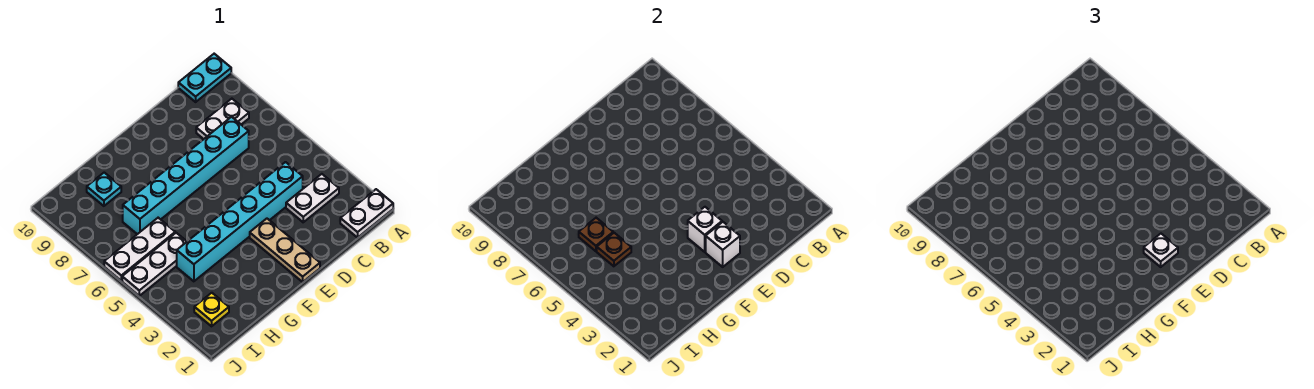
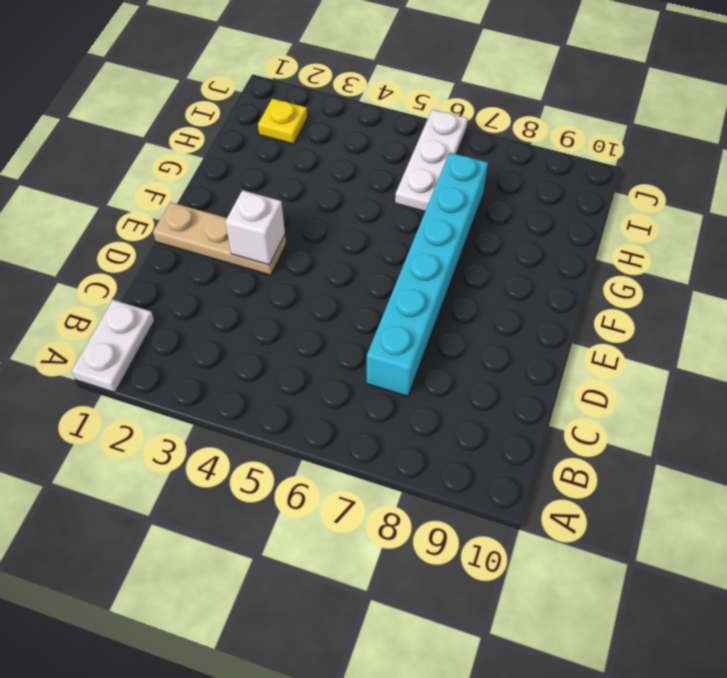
none -> cyan plate A10:B10 level 1
none -> white plate B3:C3 level 1
none -> white plate B8:C8 level 1

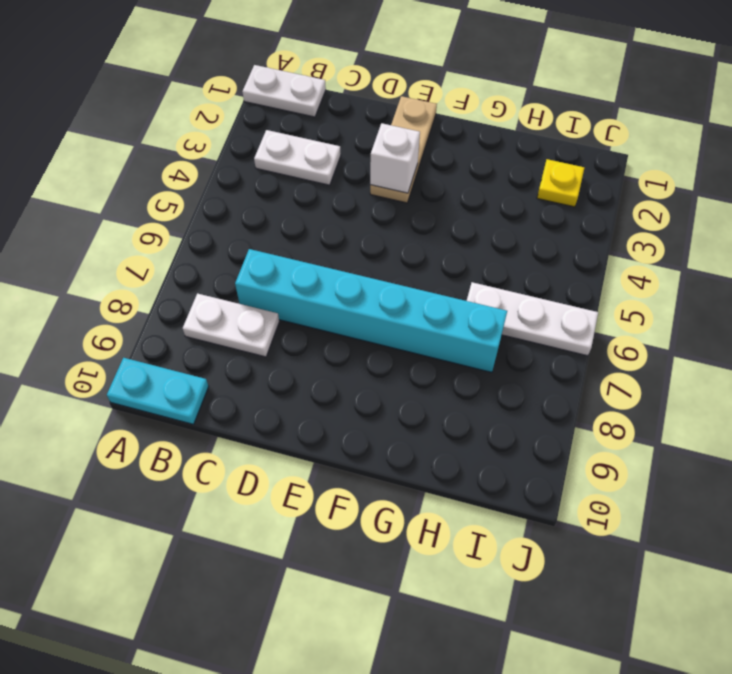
none -> cyan brick C4:H4 level 1
none -> white plate H5:J5 level 1
none -> cyan plate H9 level 1

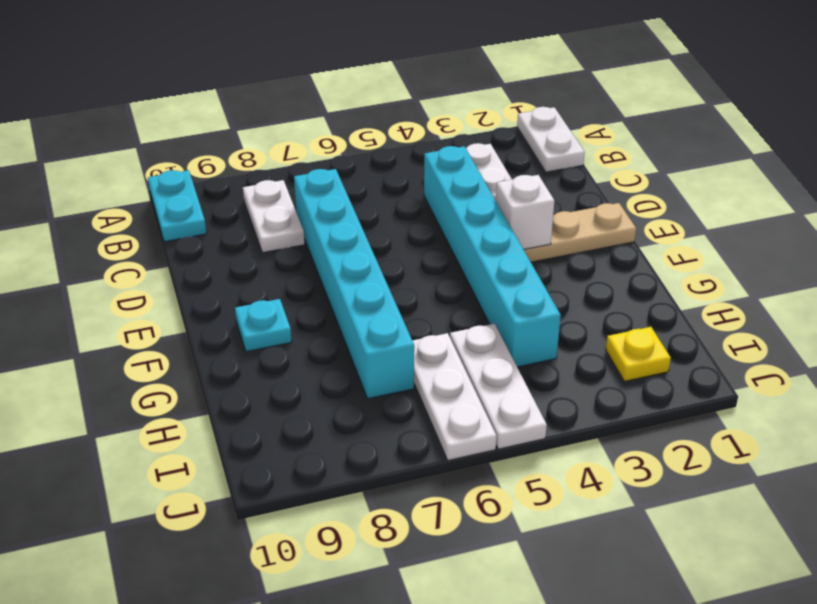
cyan plate F9 level 1 -> cyan plate H9 level 1
none -> white brick E2 level 2
none -> brown plate H5 level 2
none -> brown plate H6 level 2

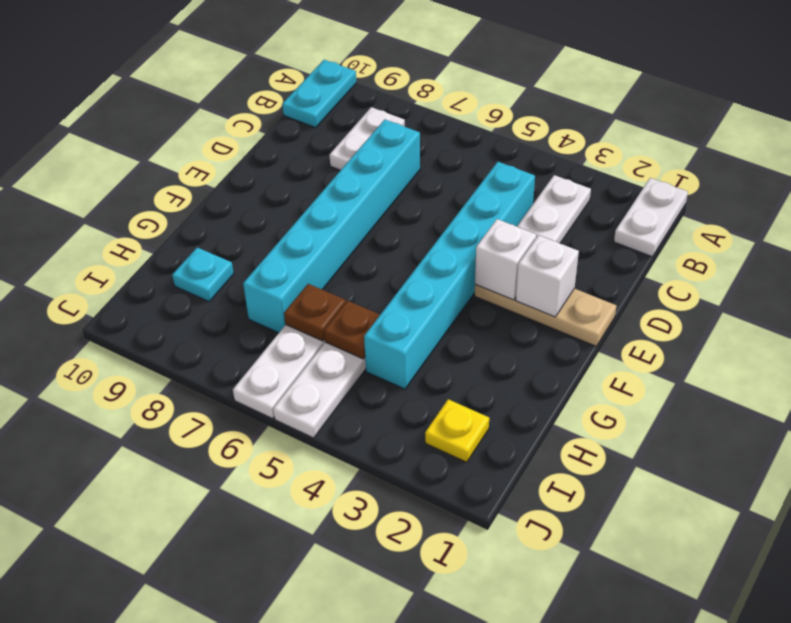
none -> white plate E2 level 3

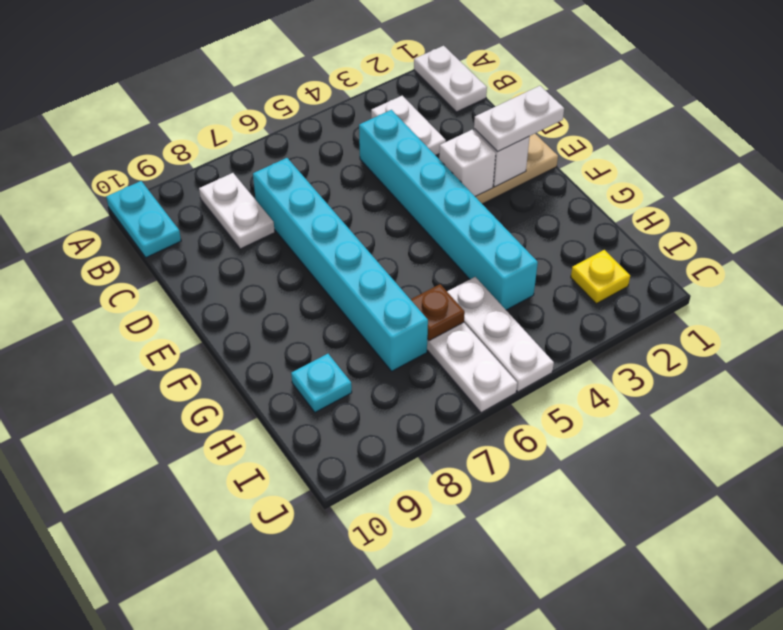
white plate E1:E2 level 3 -> white plate E2 level 3
none -> brown plate H5 level 2

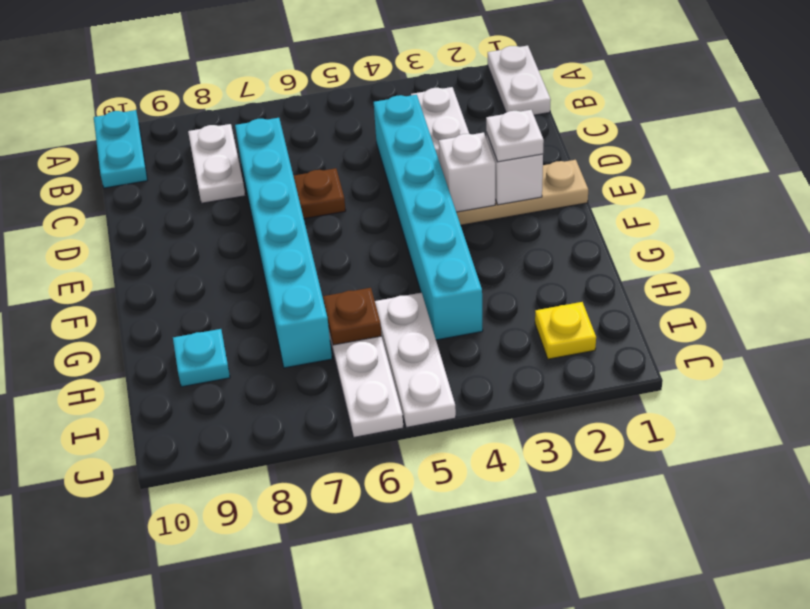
brown plate D6 level 1 -> brown plate H5 level 2

